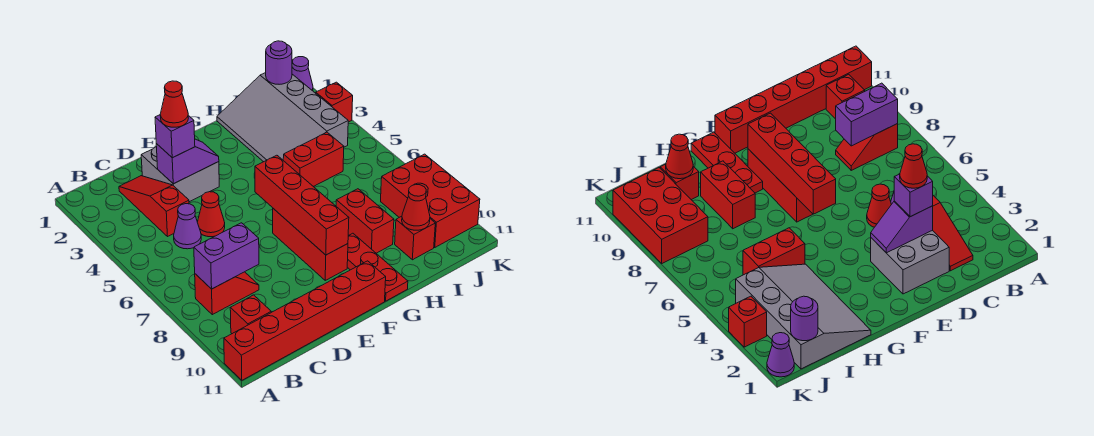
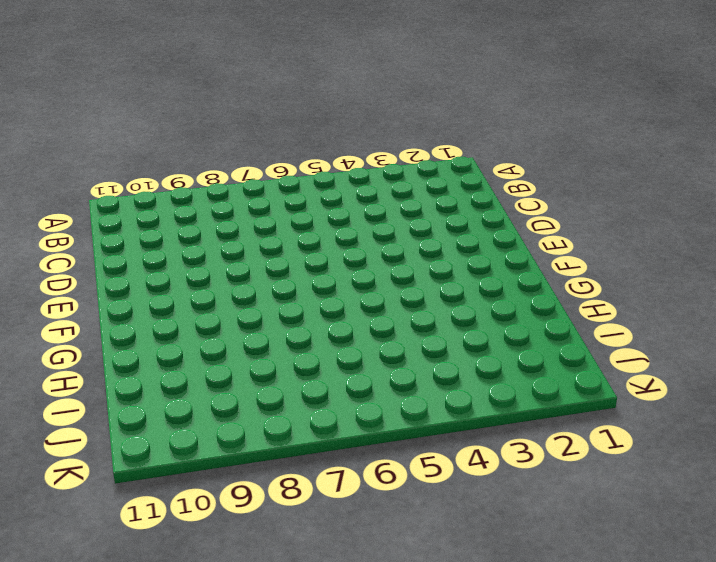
none -> red brick A11:F11 level 1
none -> red slope B8:C8 level 1 top B
none -> red brick B10 level 1

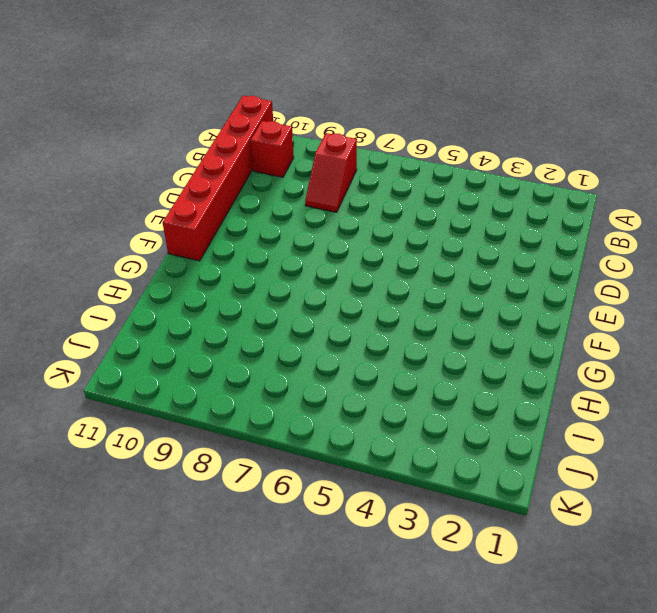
none -> red slope C2:C4 level 1 top 4
none -> purple cone C5 level 1
none -> grey brick D2:E3 level 1

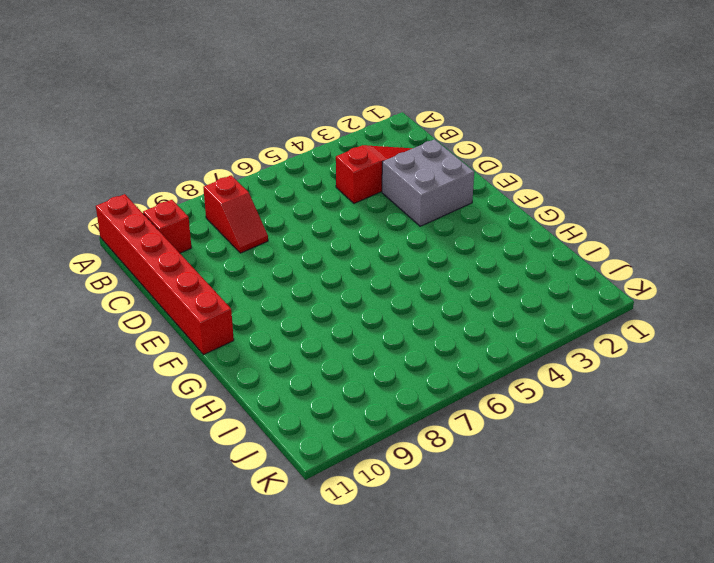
none -> purple cone C5 level 1
none -> red cone D5 level 1
none -> red brick F7:F9 level 1

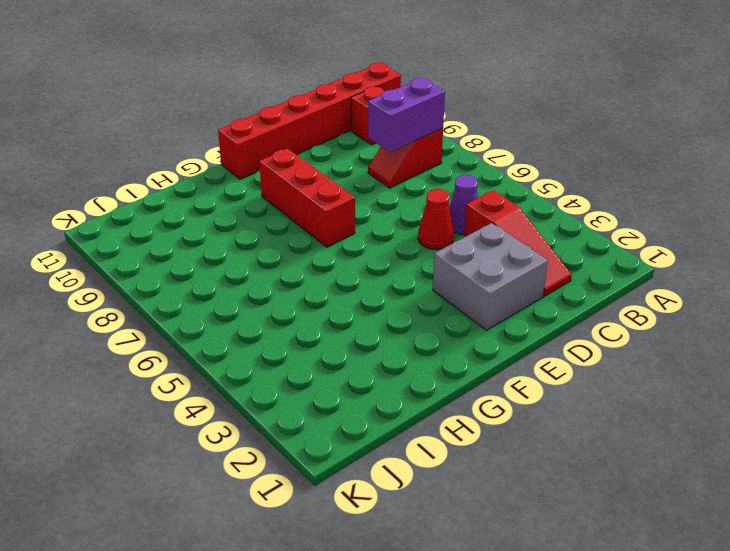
none -> red plate G9:G11 level 1
none -> grey slope H1:J4 level 1 top J
none -> red brick H5:I5 level 1

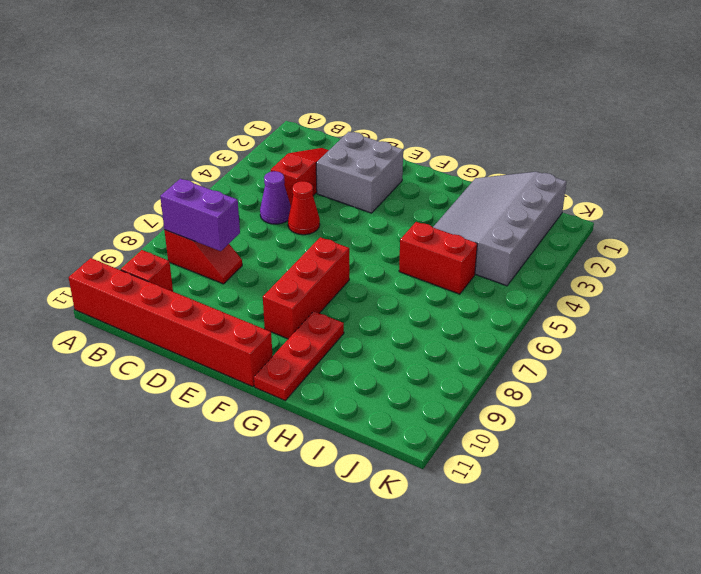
none -> red brick H8:H9 level 1
none -> red brick I10 level 1
none -> red brick J8:K10 level 1

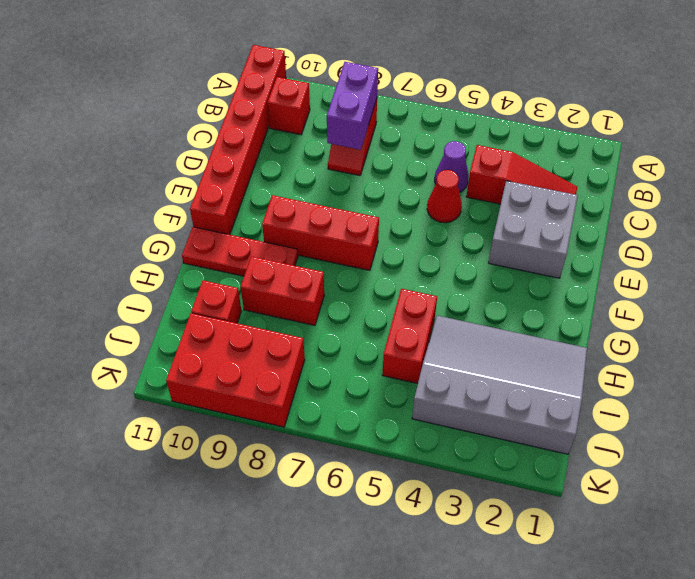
none -> purple cone K1 level 1
none -> red brick K3 level 1
none -> purple slope D3:E3 level 2 top D

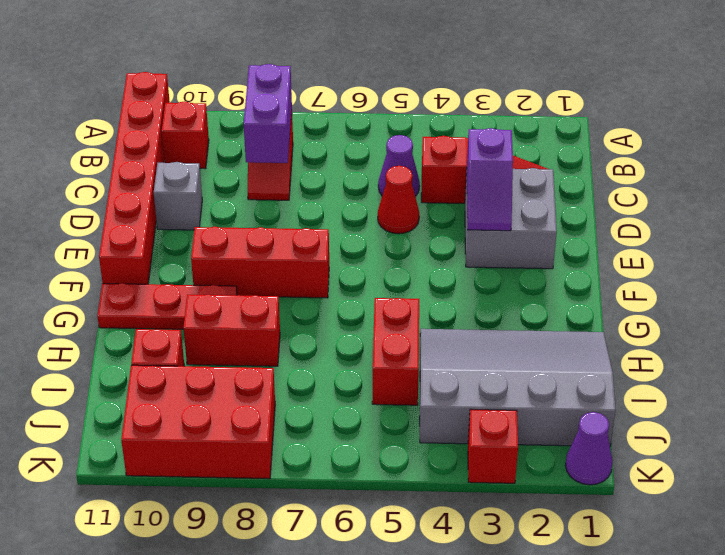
grey brick D10 level 1 -> none
none -> red brick F6:F9 level 2
none -> red cone I10 level 2
none -> purple round brick J1 level 2

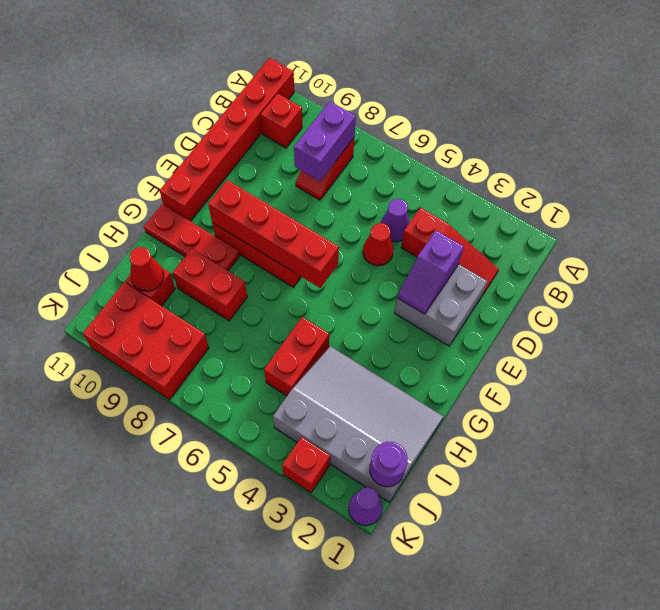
none -> purple brick D3 level 3
none -> red cone D3 level 4

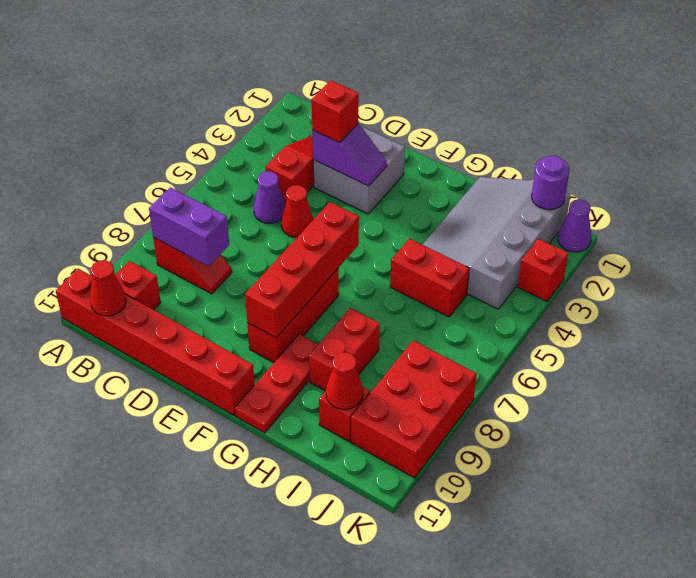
red cone B11 level 2 -> red cone D3 level 4
red brick D3 level 3 -> purple brick D3 level 3

